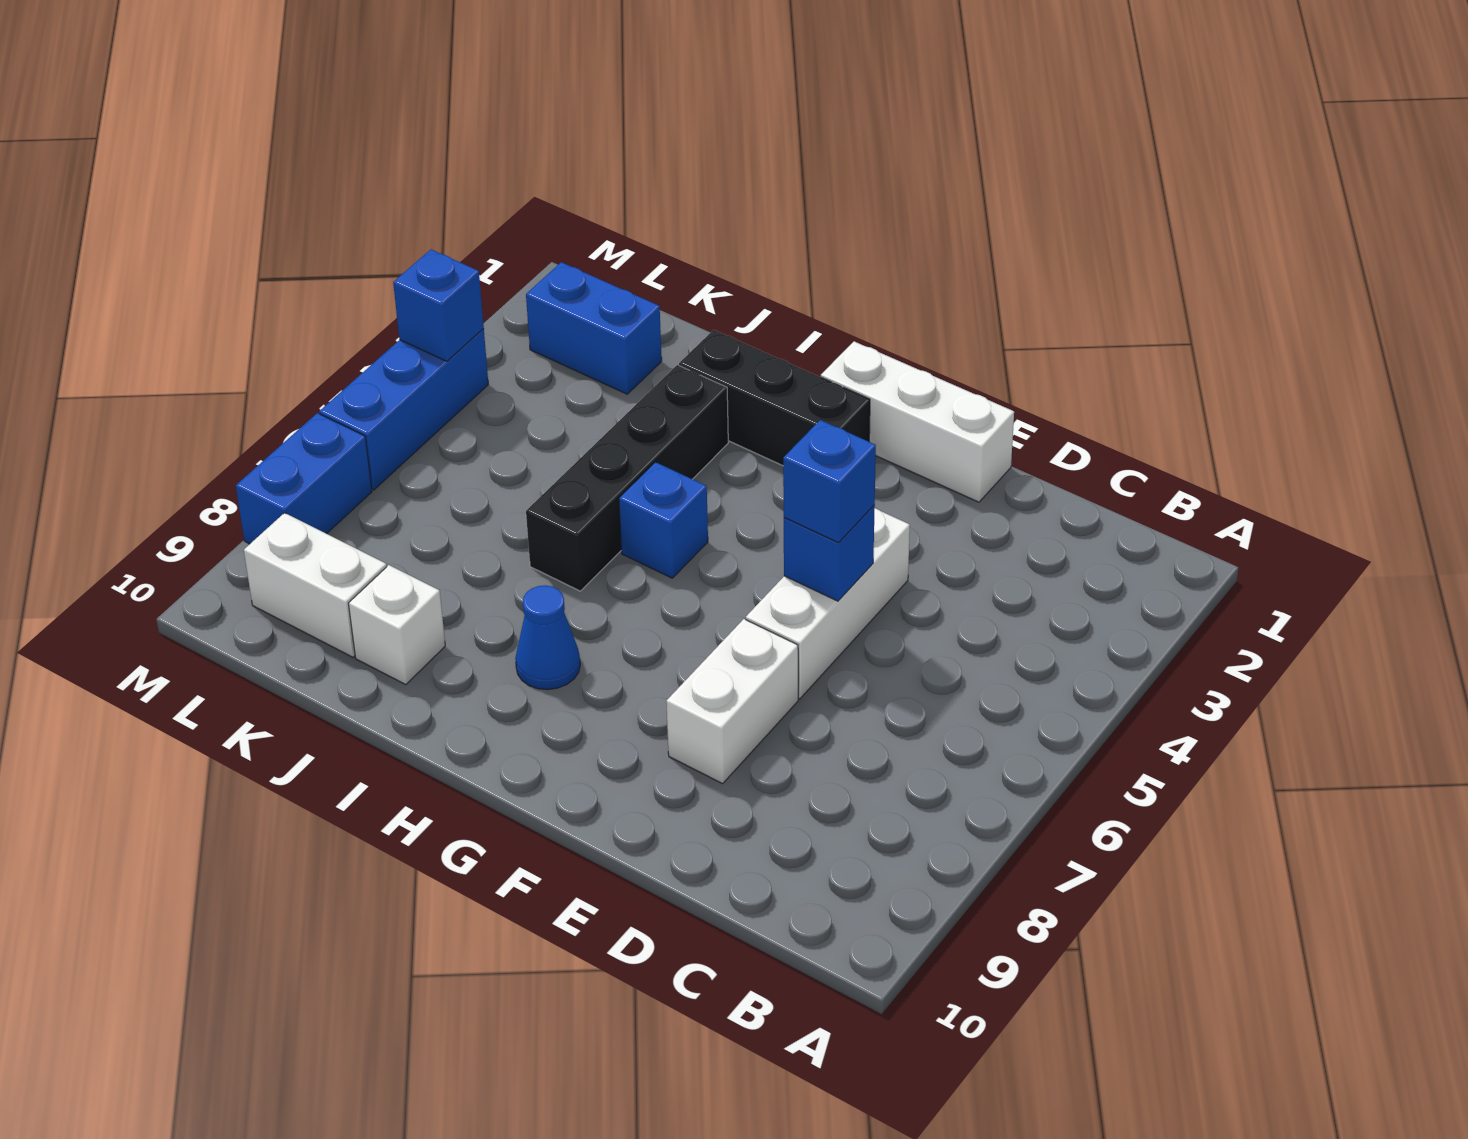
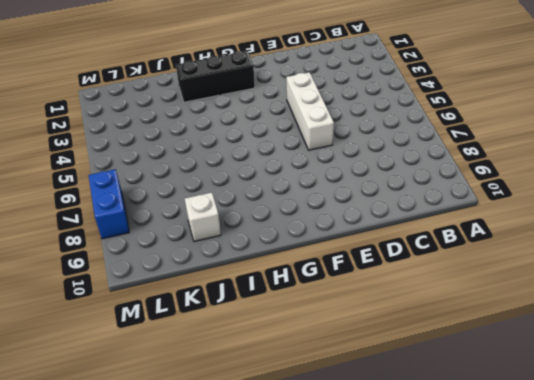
none -> white brick E1:G1 level 1
none -> white brick E7:E8 level 1
none -> blue brick H5 level 1

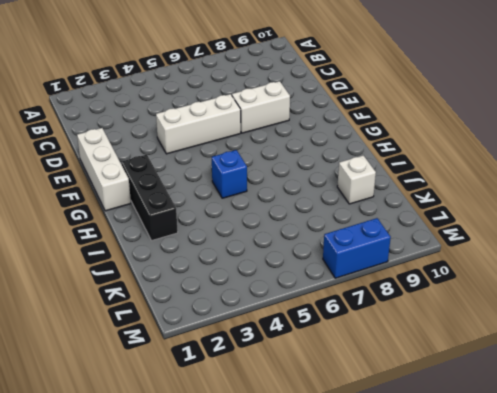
none -> blue cone H8 level 1
none -> black brick I3:I6 level 1
none -> blue brick K2:L2 level 1

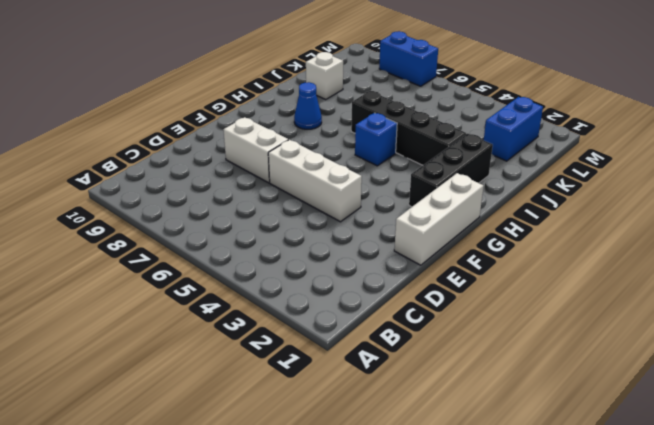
none -> white brick K9:L9 level 1
none -> blue brick M4:M6 level 1
none -> blue brick E5 level 2

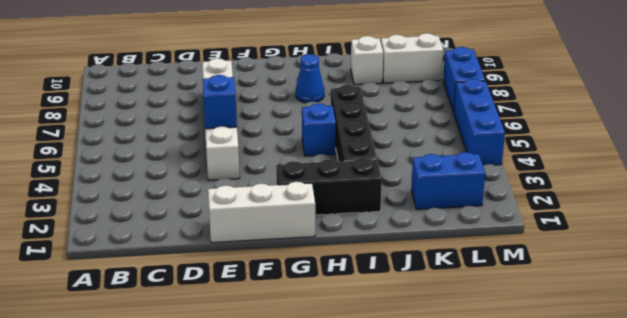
none -> blue brick M4 level 2
none -> blue brick E5 level 3

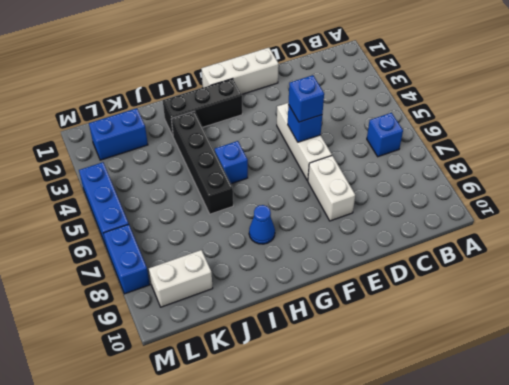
blue brick B6 level 1 -> blue brick M4 level 2
none -> white brick J9 level 1

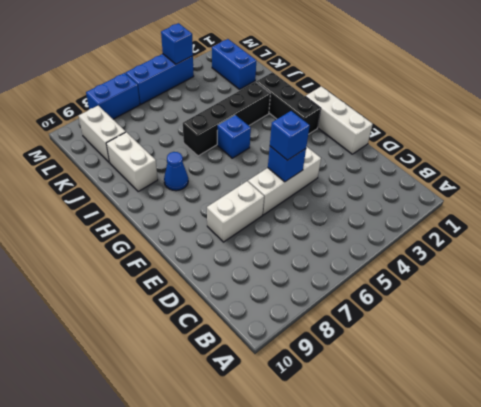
white brick I9:J9 level 1 -> white brick J9 level 1

